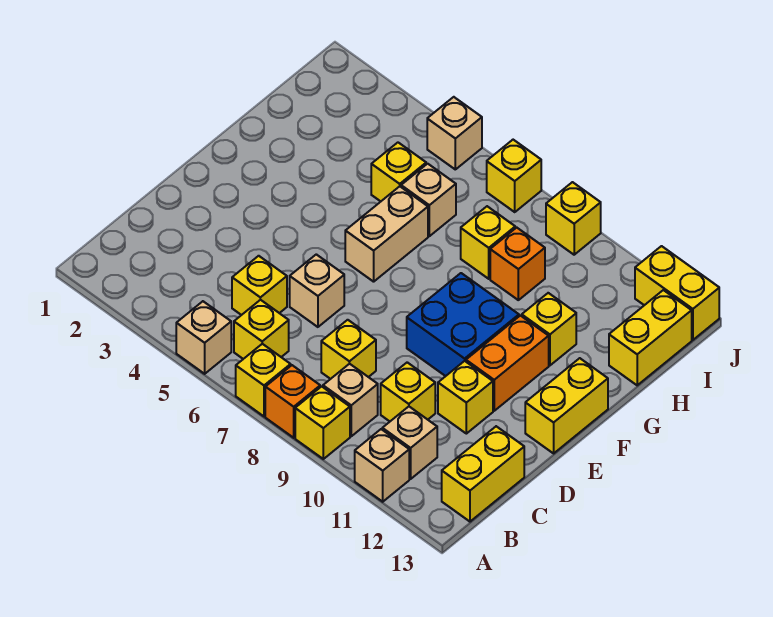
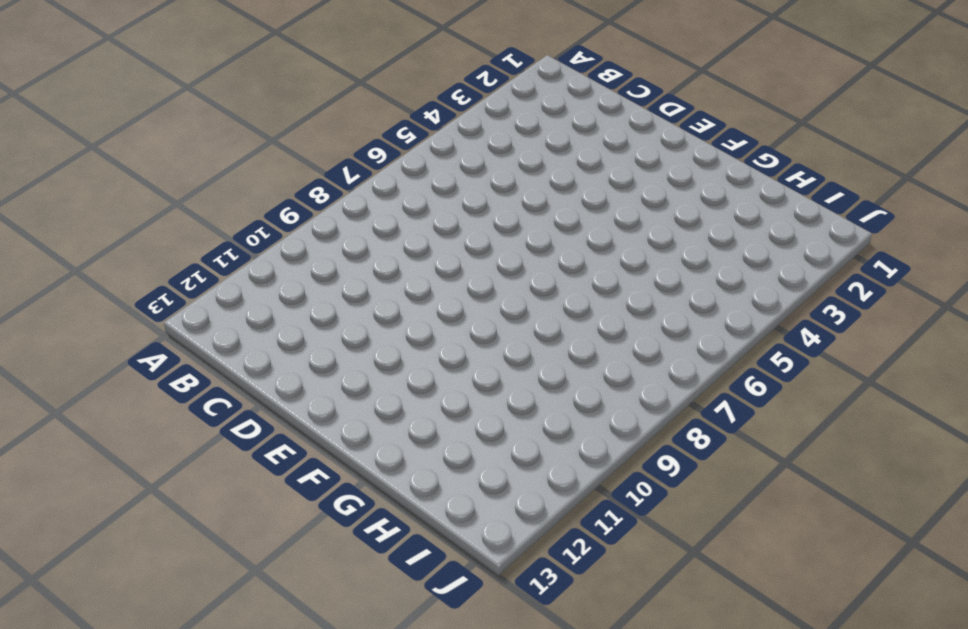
none -> tan brick A5 level 1
none -> yellow brick A7 level 1
none -> orange brick A8 level 1

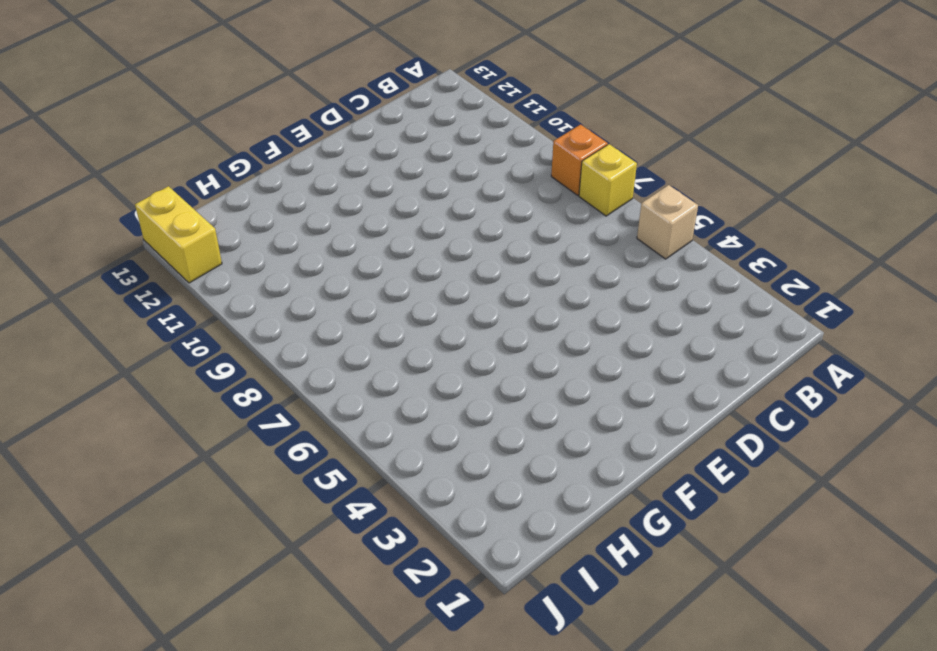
none -> yellow brick A9 level 1
none -> tan brick A11 level 1
none -> yellow brick B6 level 1

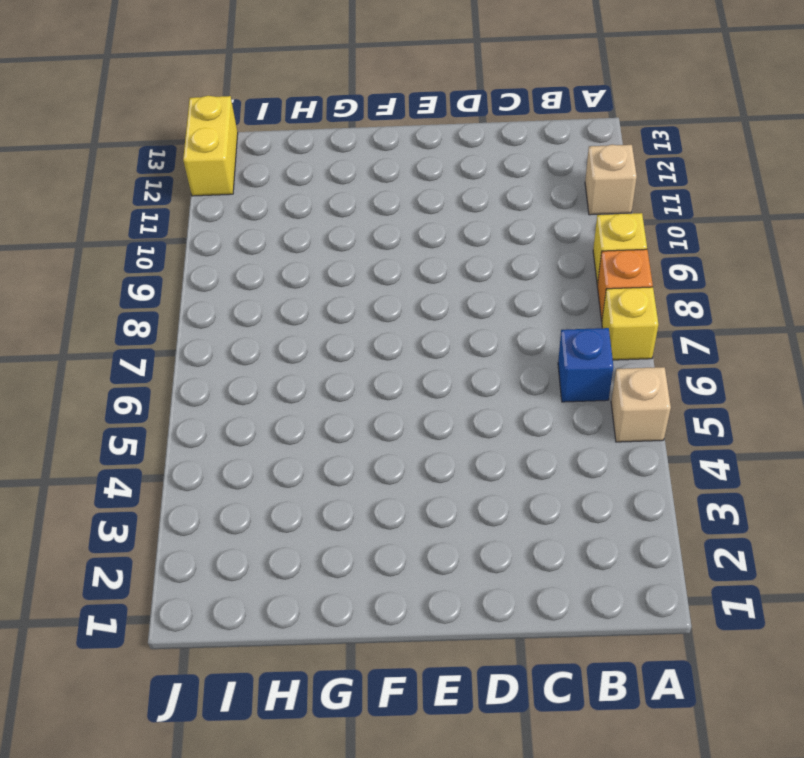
blue brick B6 level 1 -> yellow brick B6 level 1
none -> tan brick B9 level 1
none -> tan brick B11 level 1
none -> yellow brick B13:C13 level 1

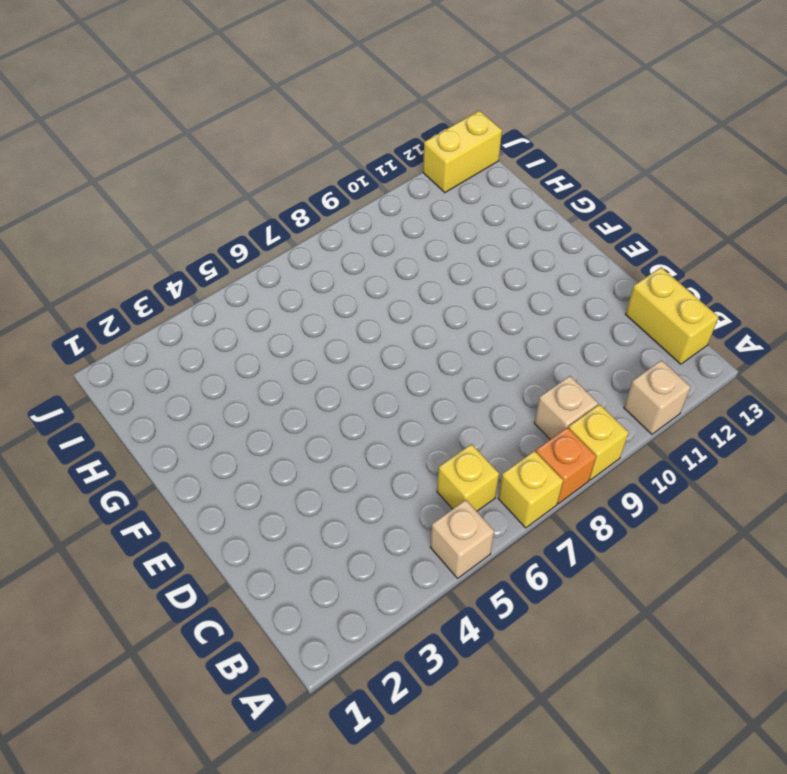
none -> tan brick B11 level 1
none -> yellow brick C5 level 1
none -> yellow brick C8 level 1

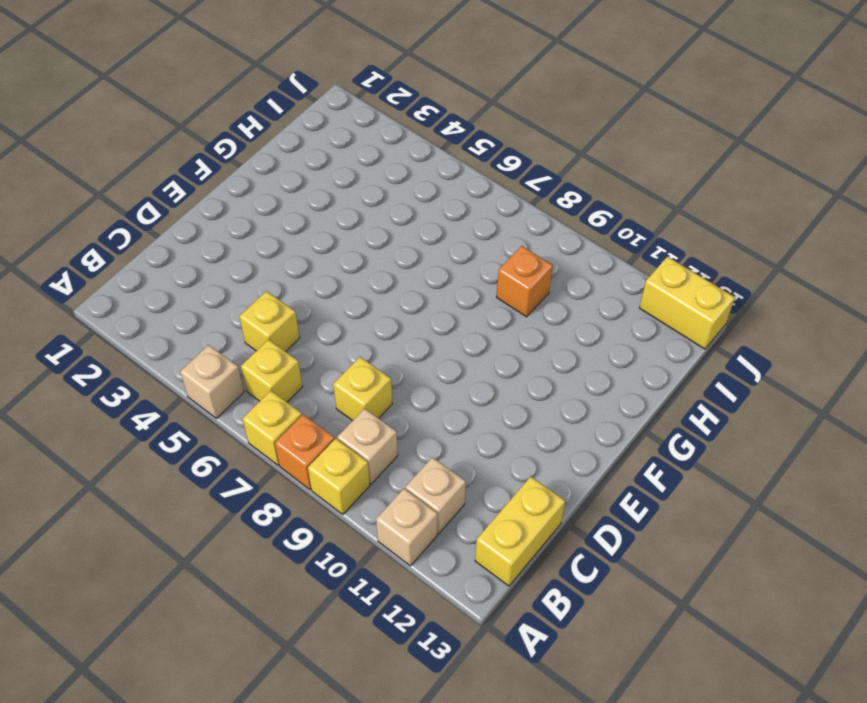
none -> yellow brick C10 level 1
none -> tan brick D6 level 1
none -> yellow brick D11 level 1

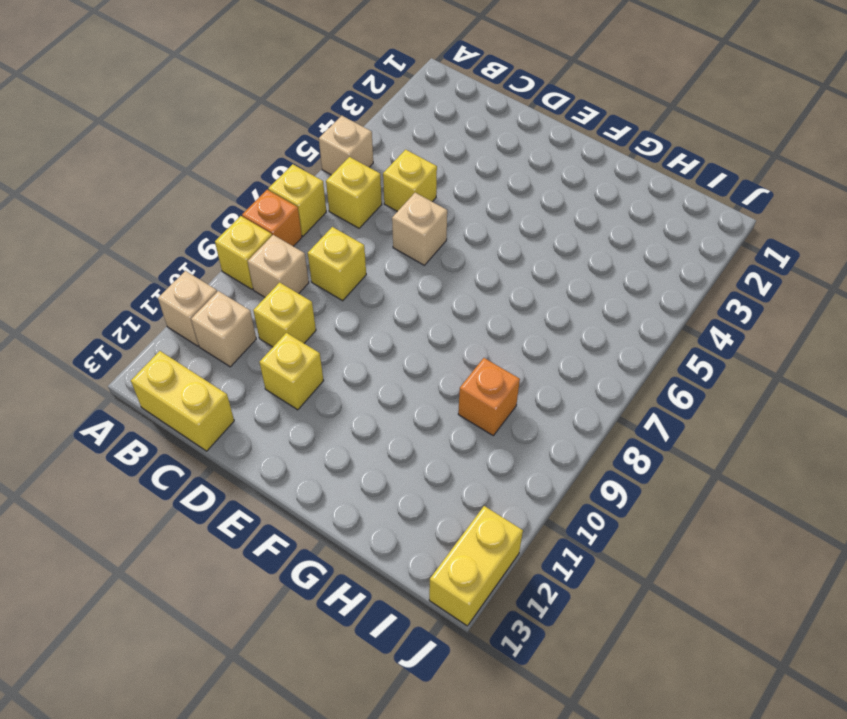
none -> blue brick E9:F10 level 1
none -> orange brick E11:F11 level 1
none -> yellow brick E13:F13 level 1

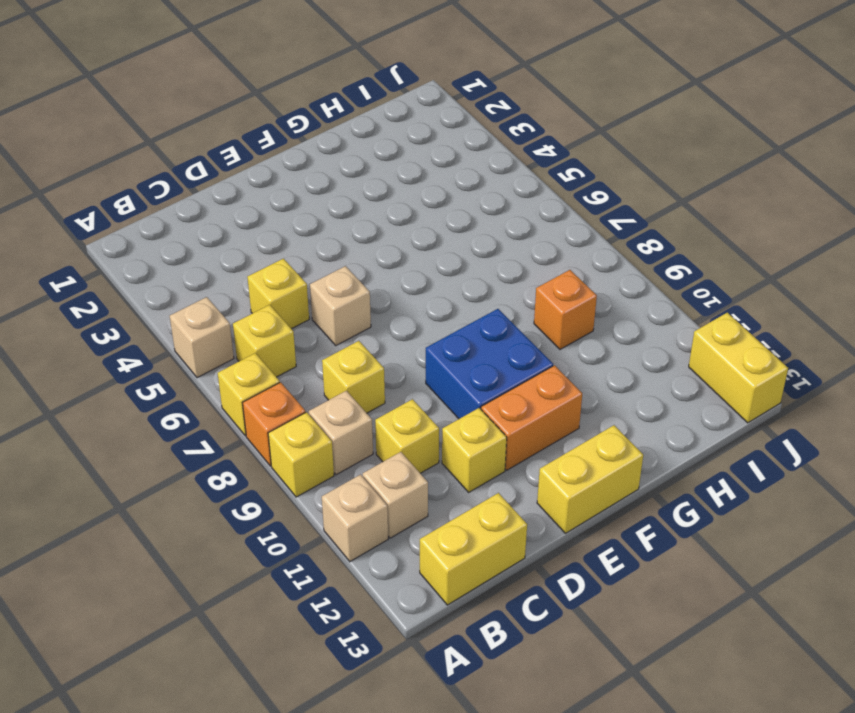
none -> tan brick F6:G6 level 1
none -> yellow brick G11 level 1
none -> yellow brick H5 level 1

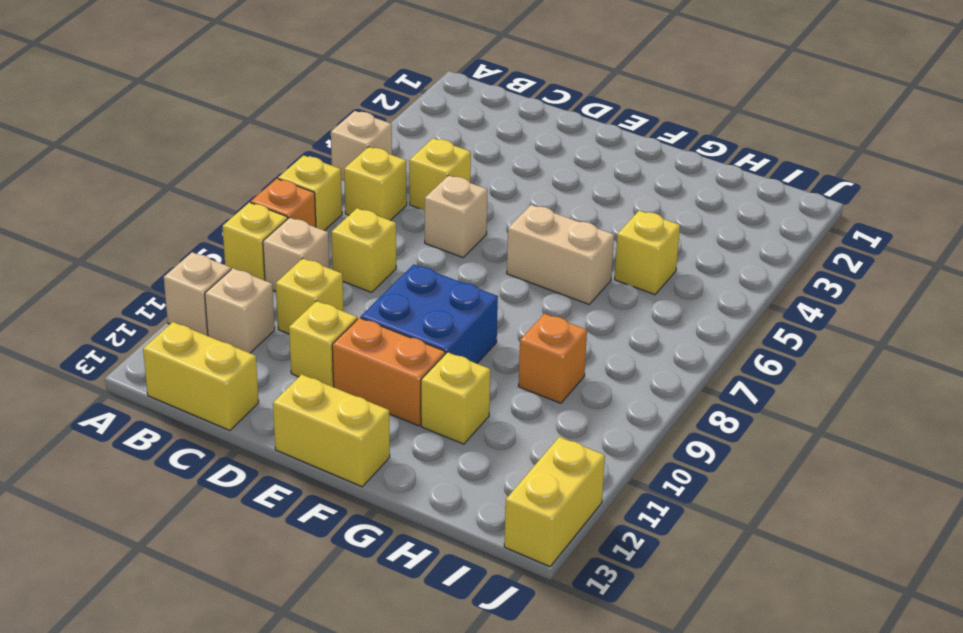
none -> tan brick H6 level 1
none -> yellow brick H8 level 1
none -> yellow brick H13:I13 level 1

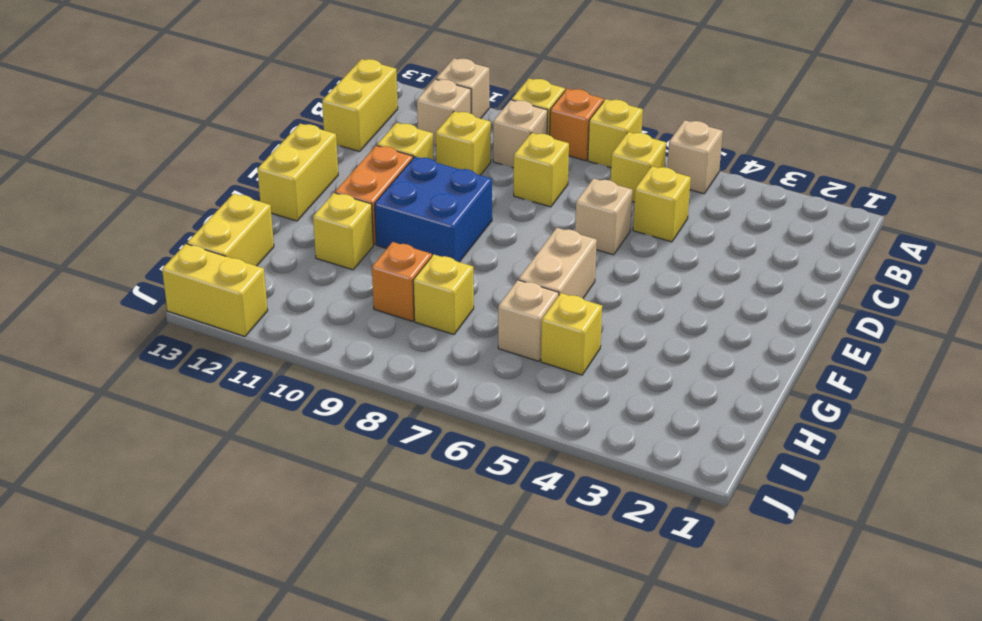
none -> tan brick J5 level 1
none -> yellow brick J7 level 1
none -> yellow brick J9 level 1

